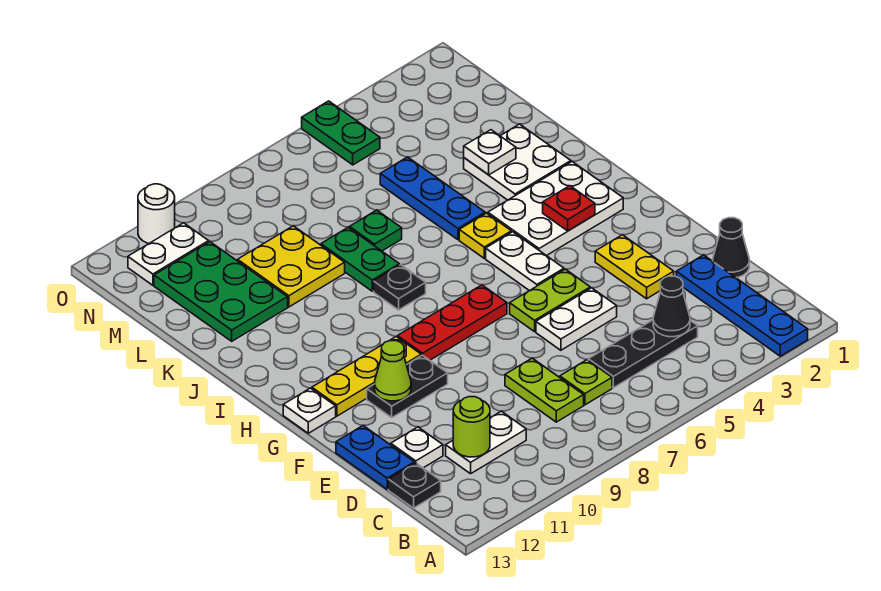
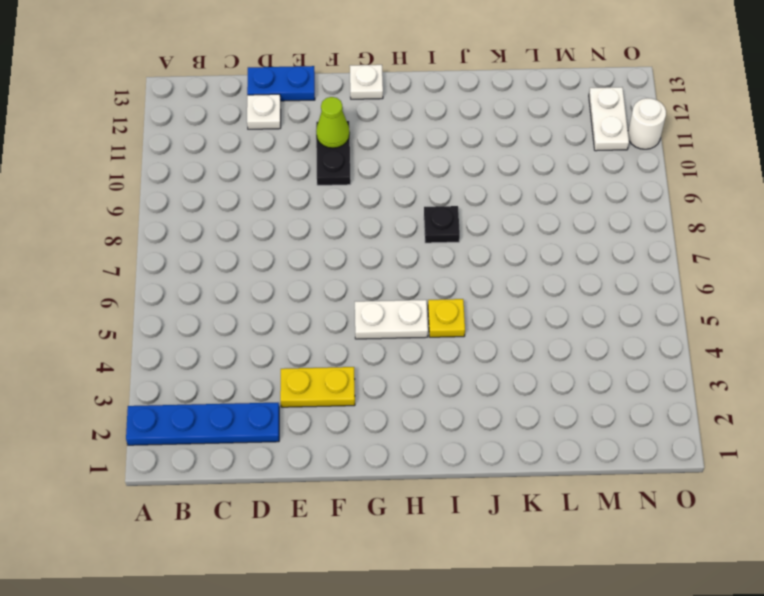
none -> black plate C4:C6 level 1
none -> lime plate C7 level 1
none -> lime plate C8:D8 level 1
none -> white plate C10:C11 level 1

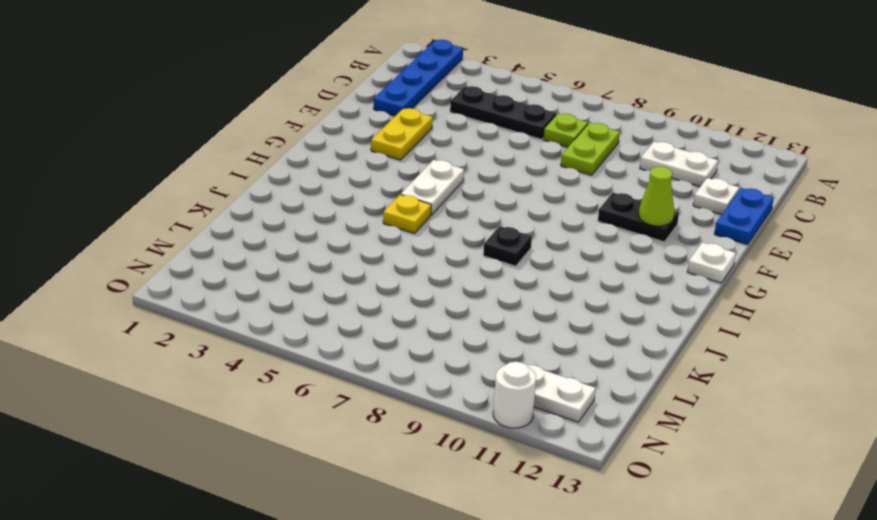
none -> black plate C13 level 1
none -> black cone D1 level 1
none -> white plate E5:E6 level 1
none -> lime plate F5:F6 level 1

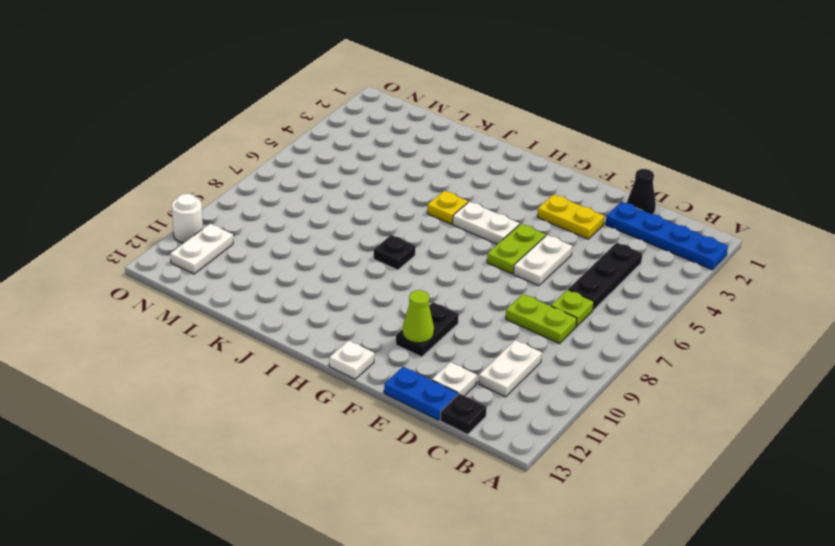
none -> red plate G7:G9 level 1
none -> yellow plate G10:G12 level 1
none -> white plate H2:I4 level 1
none -> white plate J2:K3 level 1

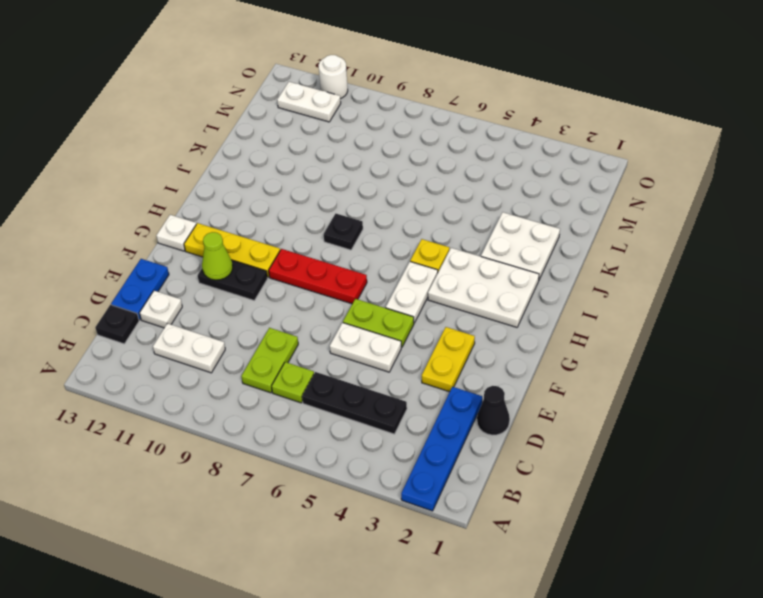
none -> blue plate J5:L5 level 1
none -> green plate J8:K8 level 1
none -> green plate K7 level 1
none -> yellow plate K9:L10 level 1

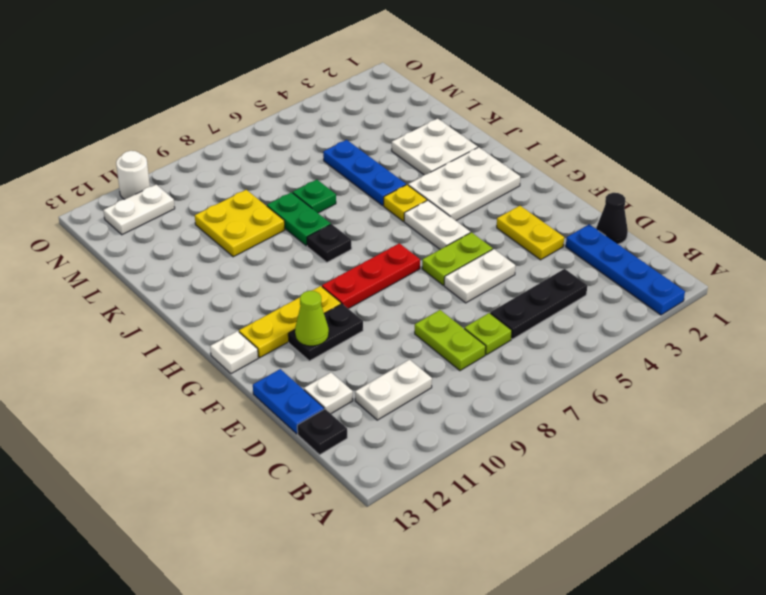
none -> green plate K11:M12 level 1
none -> green plate N5:O5 level 1
none -> black cone C4 level 2
none -> lime round brick C11 level 2

